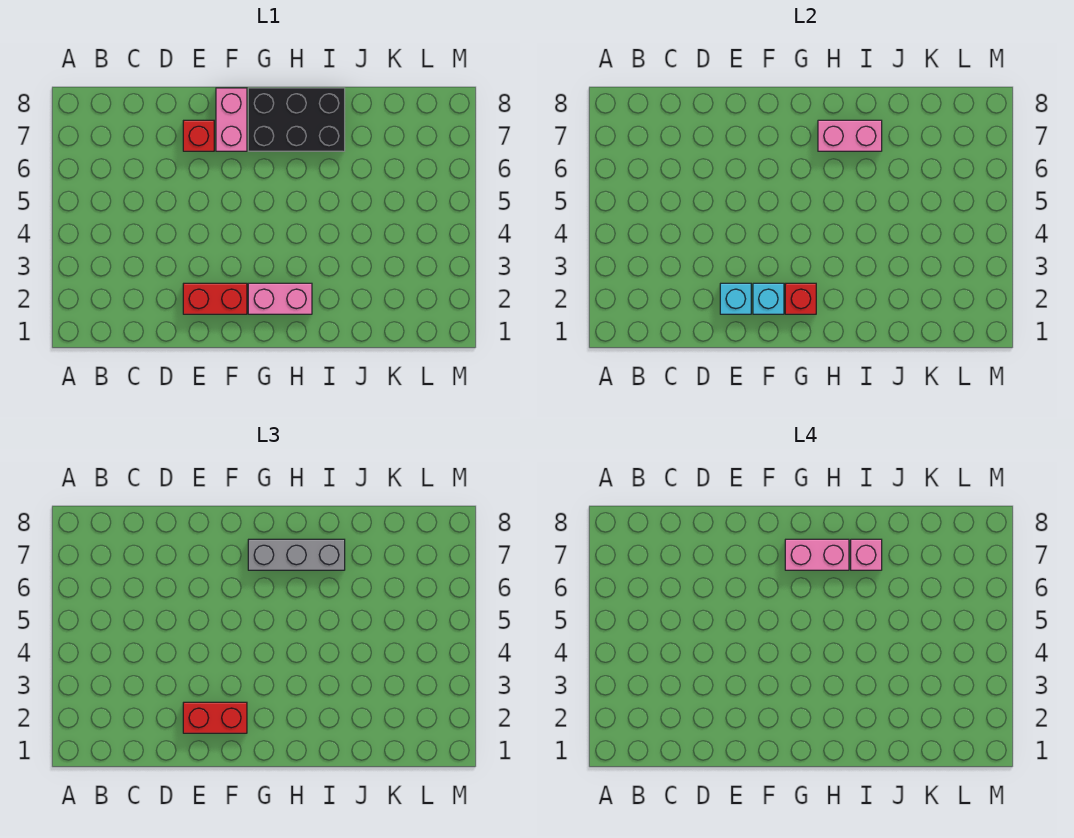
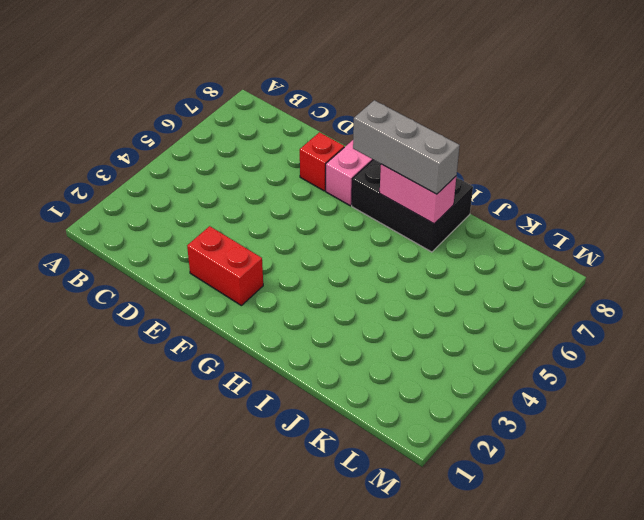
none -> pink brick G2:H2 level 1
none -> cyan brick E2 level 2
none -> cyan brick F2 level 2

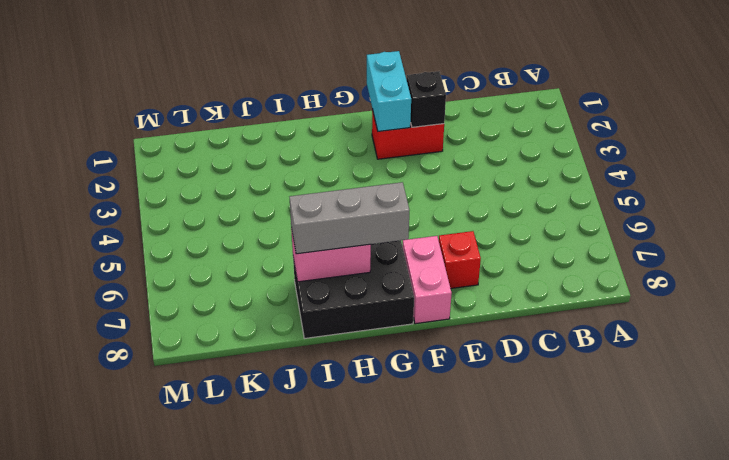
black brick E2 level 2 -> cyan brick E2 level 2
cyan brick F1:F2 level 2 -> cyan brick F2 level 2
none -> pink brick G2:H2 level 1
none -> red brick G2 level 2
none -> red brick E2:F2 level 3

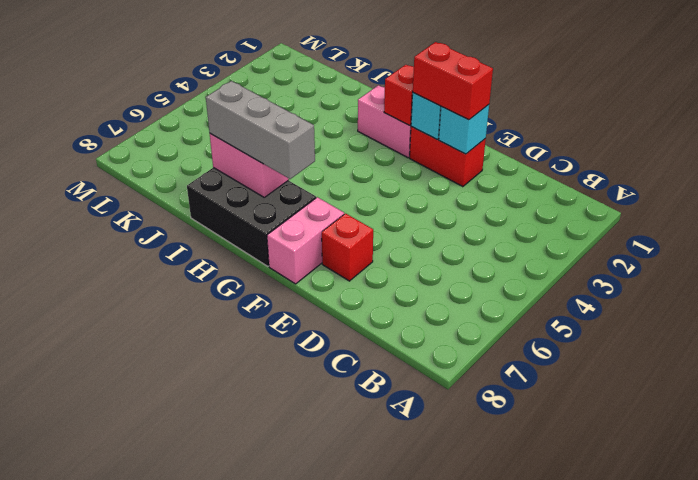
none -> pink brick G7:H7 level 4
none -> pink brick I7 level 4

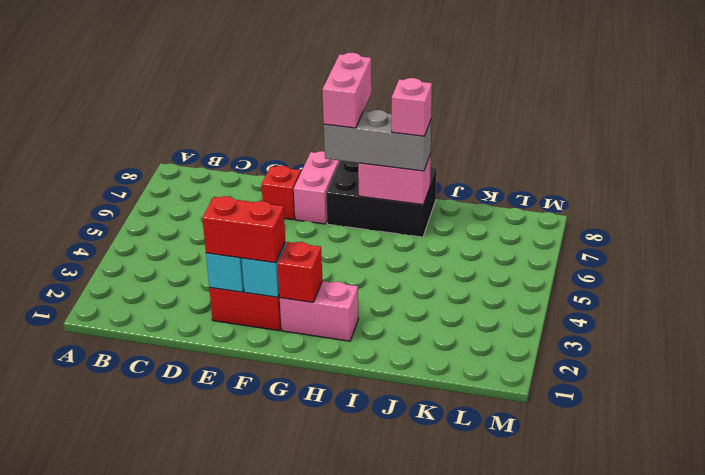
pink brick G7:G8 level 4 -> pink brick G7:H7 level 4

